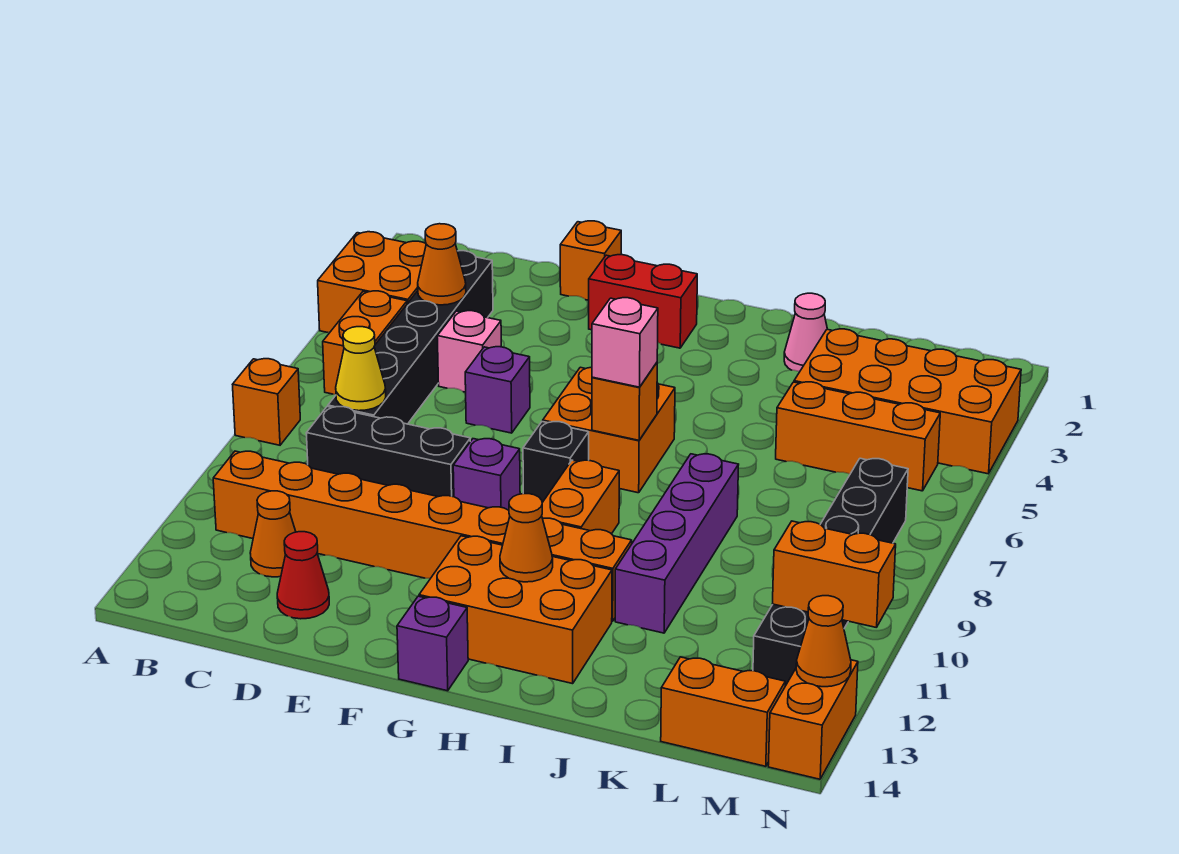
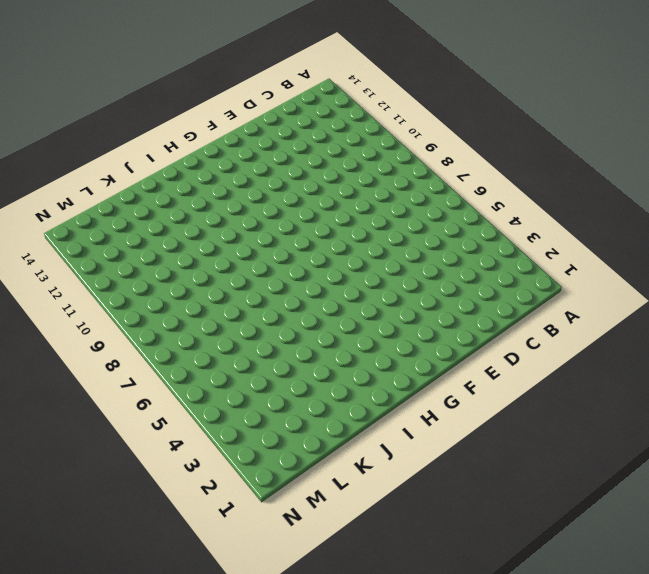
none -> orange brick A3:B4 level 1
none -> orange brick A8 level 1
none -> orange brick B5:B6 level 1
none -> orange brick B11:I11 level 1

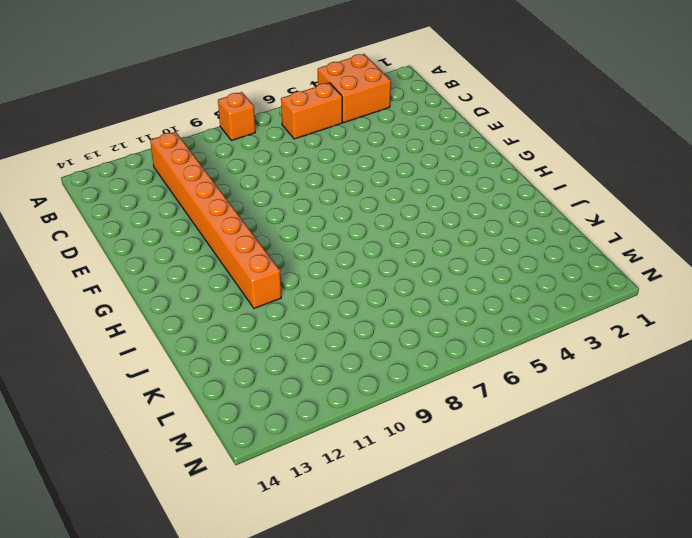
none -> black brick C3:C8 level 1
none -> black brick C9:E9 level 1
none -> orange cone C12 level 1
none -> pink brick D5 level 1

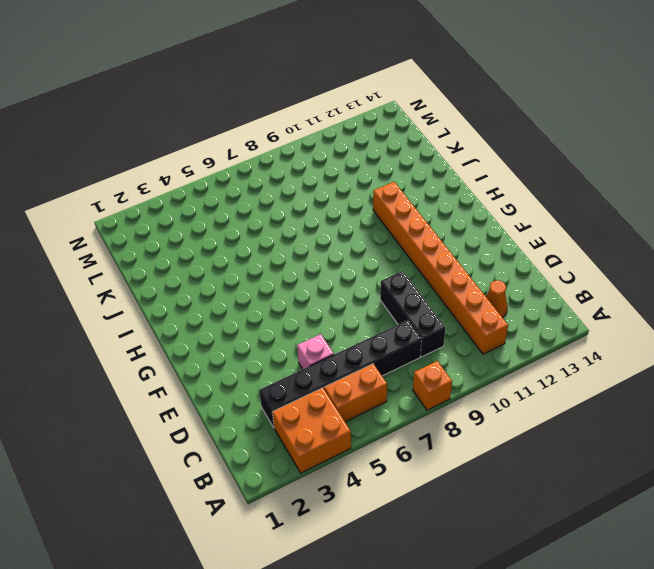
none -> red cone D13 level 1
none -> orange brick E1 level 1
none -> purple brick E6 level 1
none -> red brick F2:G2 level 1

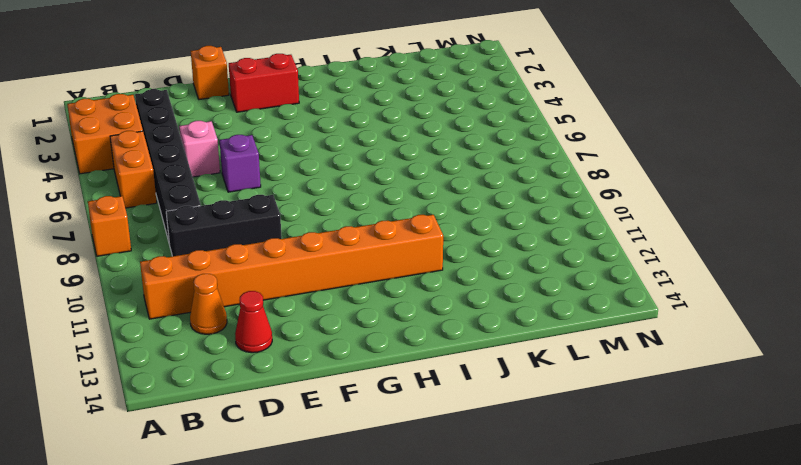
none -> purple brick F9 level 1
none -> orange brick G6:H7 level 1
none -> black brick G8 level 1
none -> orange brick G12:I13 level 1

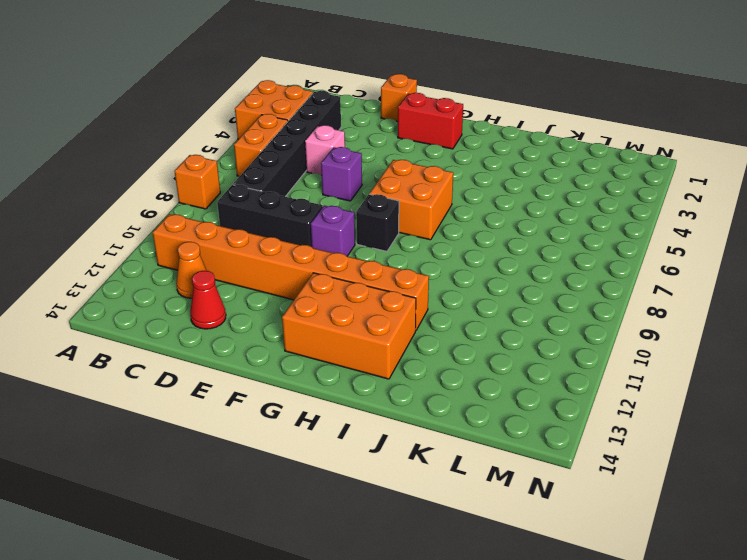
none -> purple brick G14 level 1
none -> orange brick H9:H10 level 1
none -> pink cone J2 level 1
none -> purple brick J8:J11 level 1

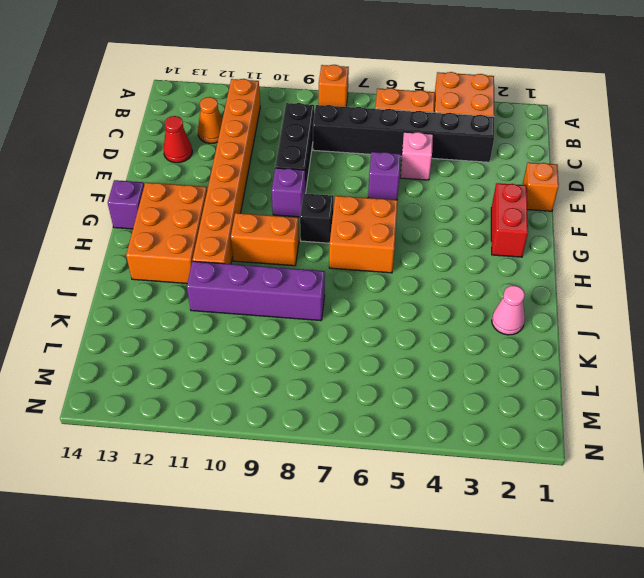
none -> orange brick K3:N4 level 1
none -> orange brick K5:M5 level 1
none -> orange brick L14:M14 level 1
none -> black brick M7:M12 level 1

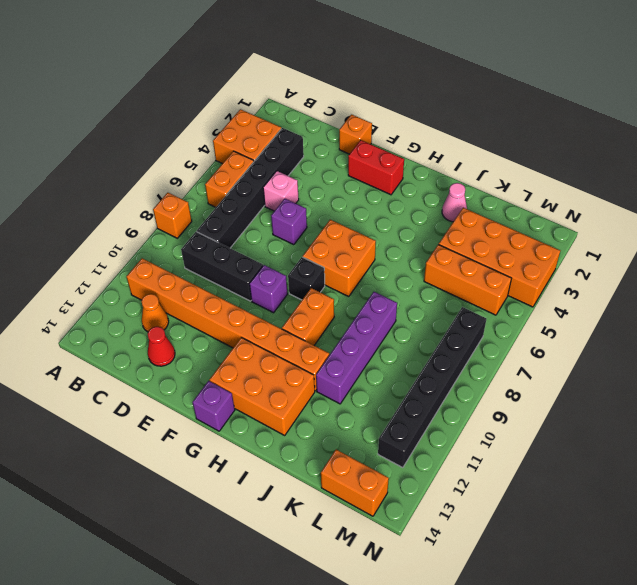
none -> orange brick N13:N14 level 1
none -> orange cone C4 level 2
none -> yellow cone C8 level 2
none -> orange brick H7 level 2

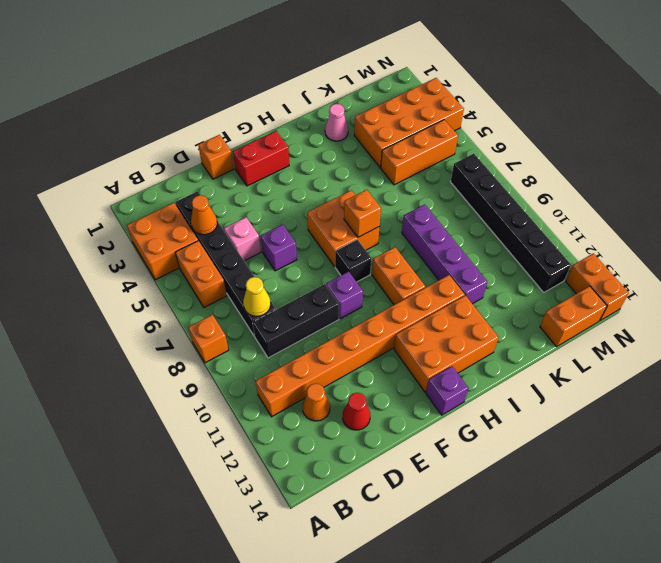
none -> orange cone H12 level 2
none -> orange brick M11:N11 level 2
none -> orange cone N13 level 2
none -> pink brick H7 level 3

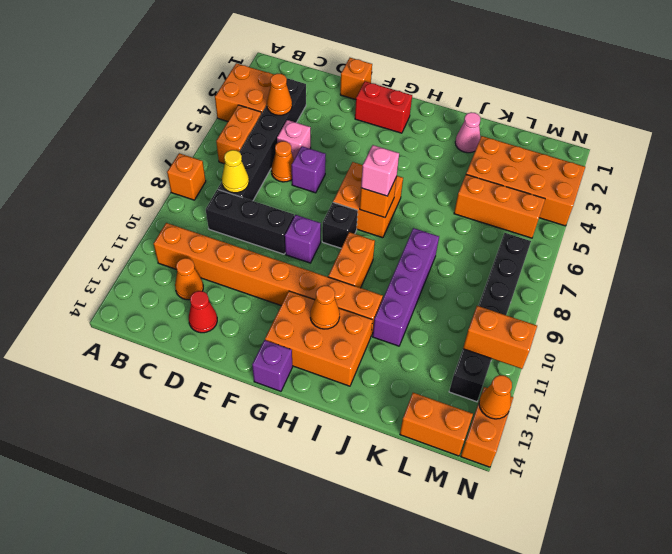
orange cone D6 level 1 -> none

